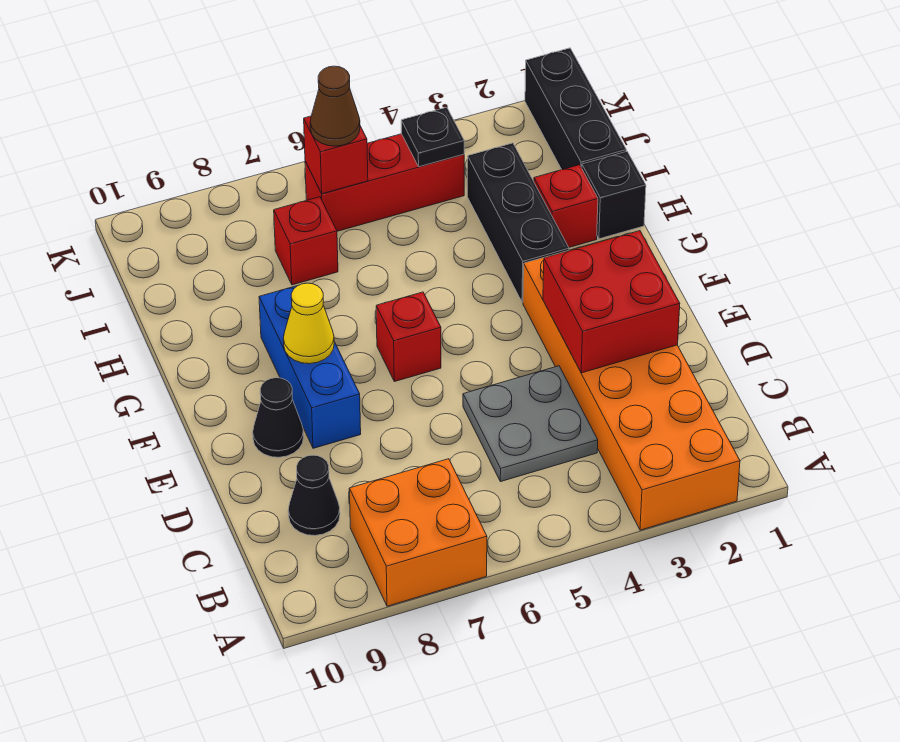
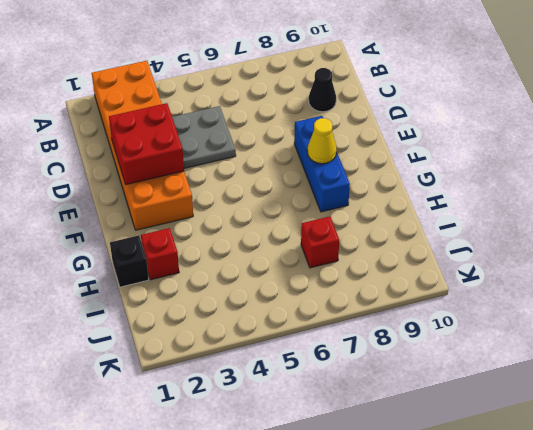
none -> orange brick A7:B8 level 1
none -> black cone E9 level 1
none -> red brick F6 level 1

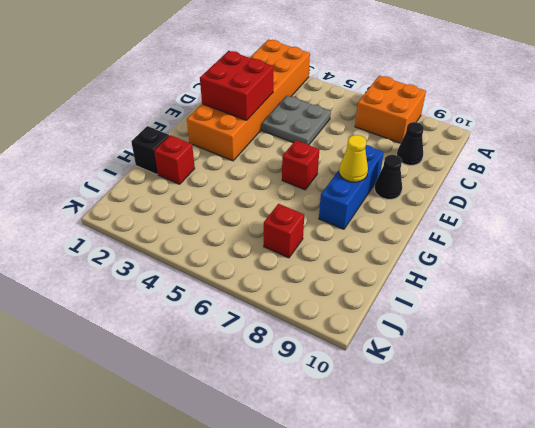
none -> black brick G3:I3 level 1
none -> black brick I1:K1 level 1
none -> red brick J4:J6 level 1

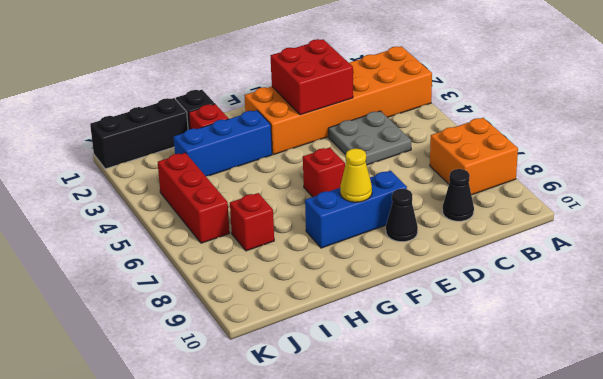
blue brick G3:I3 level 1 -> black brick G3:I3 level 1
none -> black plate J4 level 2
none -> red brick J6 level 2
none -> brown cone J6 level 3

